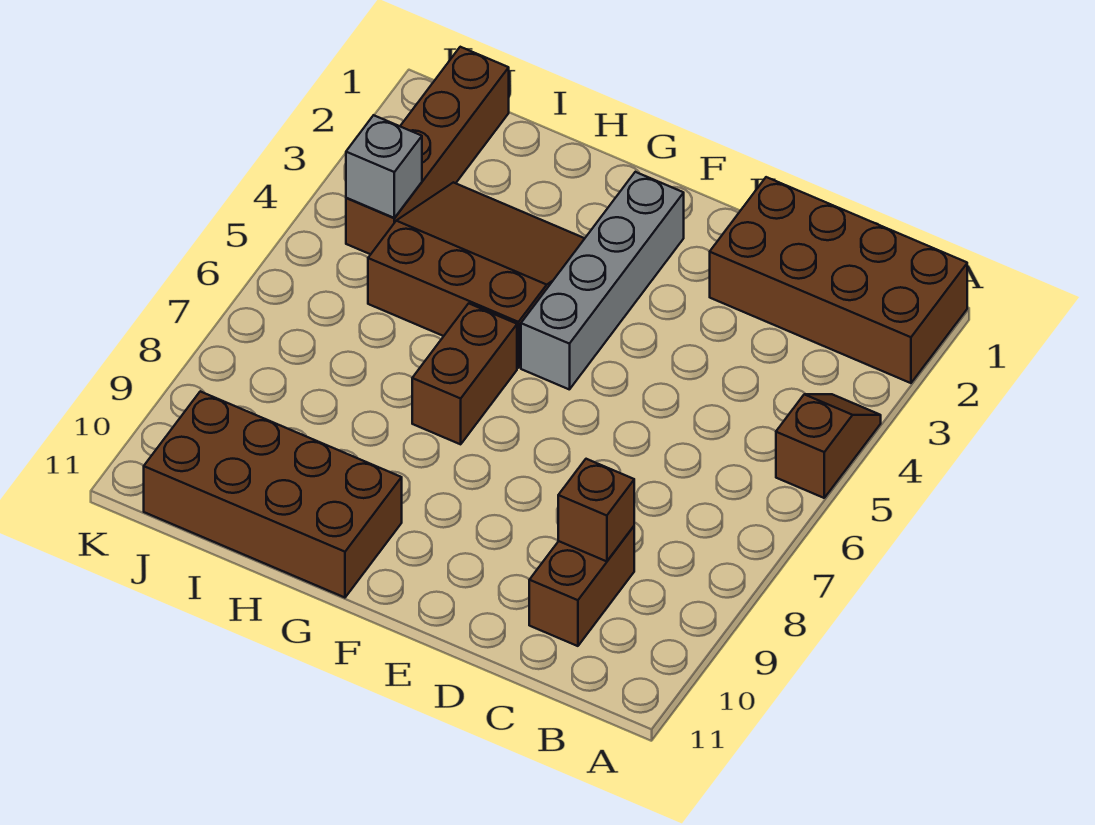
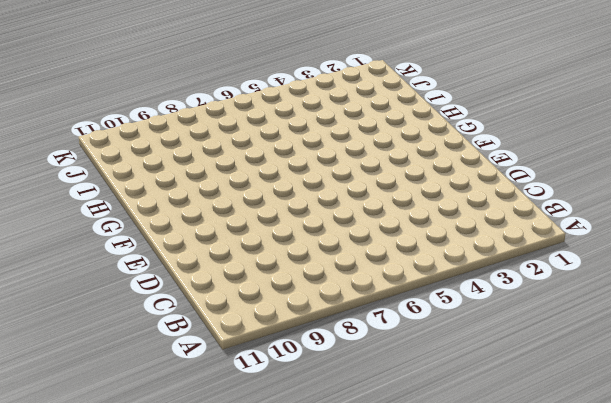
none -> brown brick A1:D2 level 1
none -> brown slope A4:A5 level 1 top 5

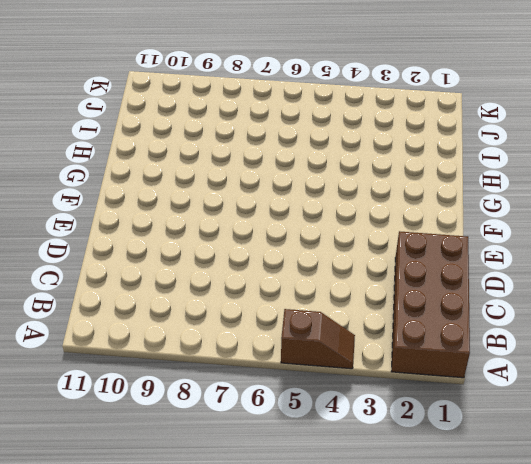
none -> brown brick C9:C10 level 1
none -> grey brick F2:F5 level 1

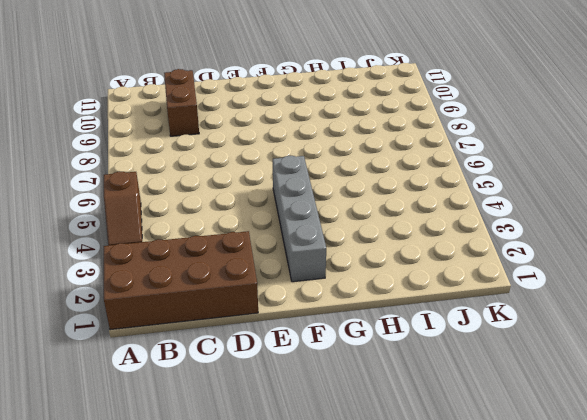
none -> brown slope G3:I5 level 1 top 5
none -> brown brick G6:G7 level 1

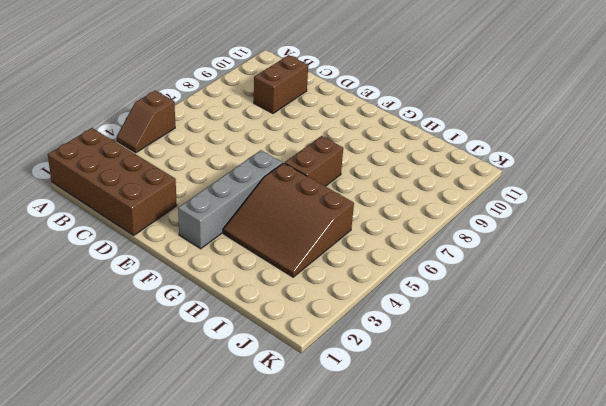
none -> brown brick G10:J11 level 1
none -> brown brick J1:J4 level 1

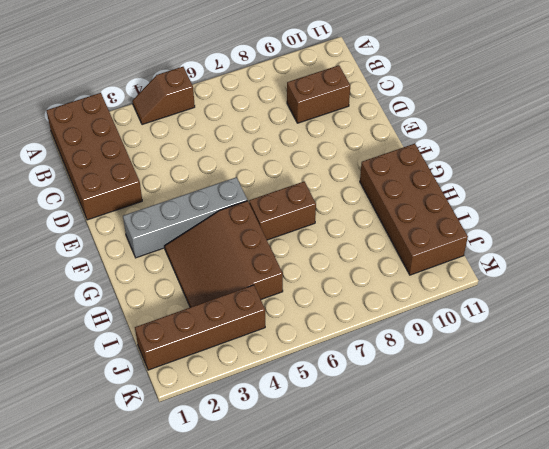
none -> brown brick C9 level 2
none -> grey brick J4 level 2

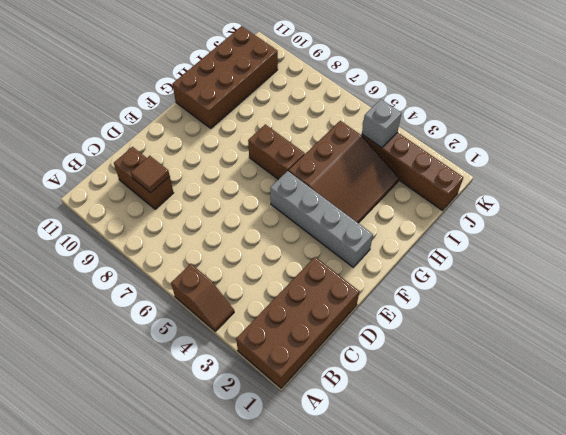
brown tile C9 level 2 -> brown brick C9 level 2

